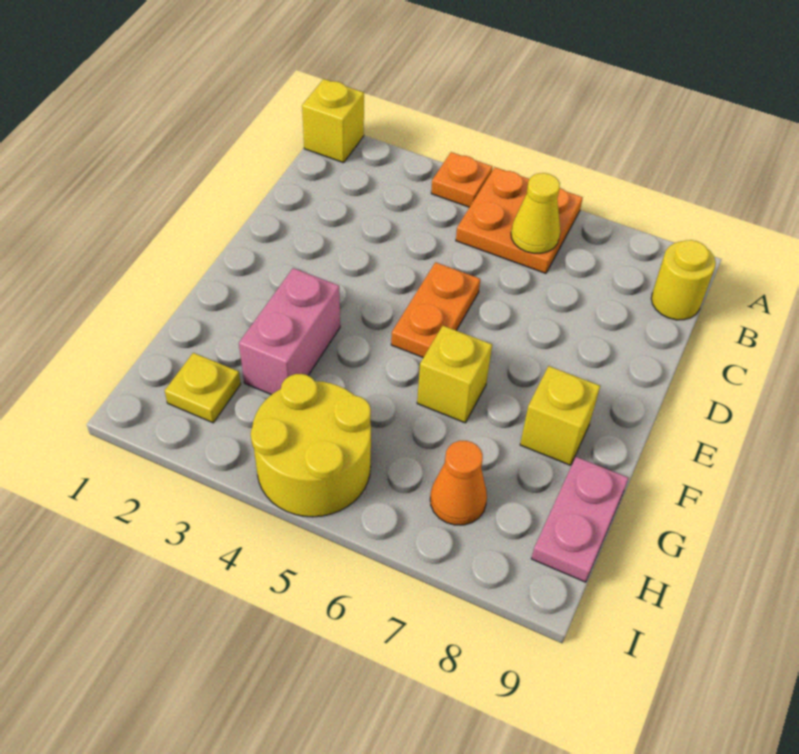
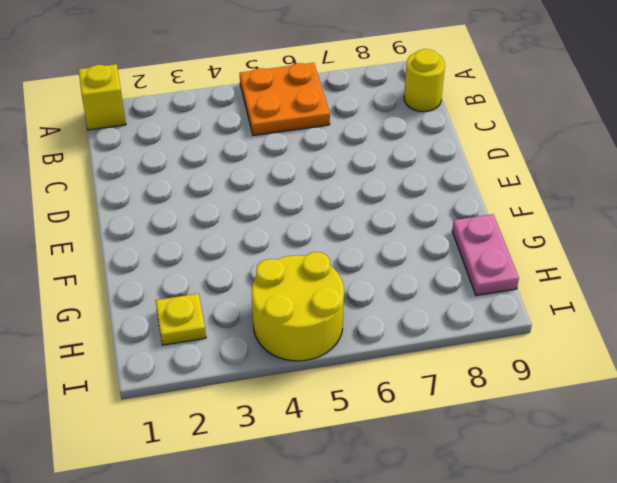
none -> orange plate A4 level 1
none -> orange plate D5:E5 level 1
none -> pink brick F3:G3 level 1

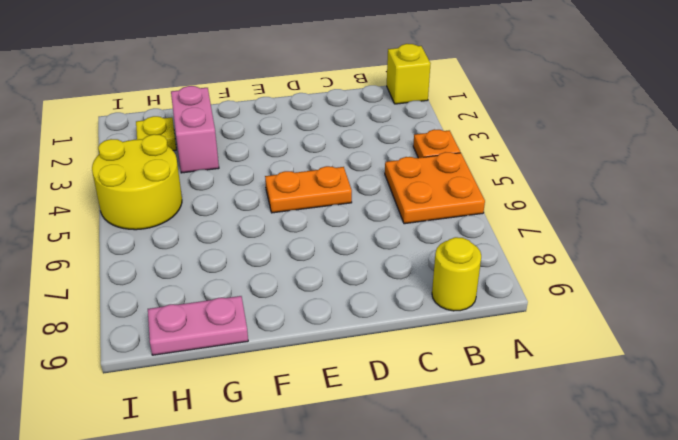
pink brick G2:G3 level 1 -> pink brick F3:G3 level 1
none -> yellow brick F6 level 1
none -> yellow brick F8 level 1
none -> orange cone H7 level 1

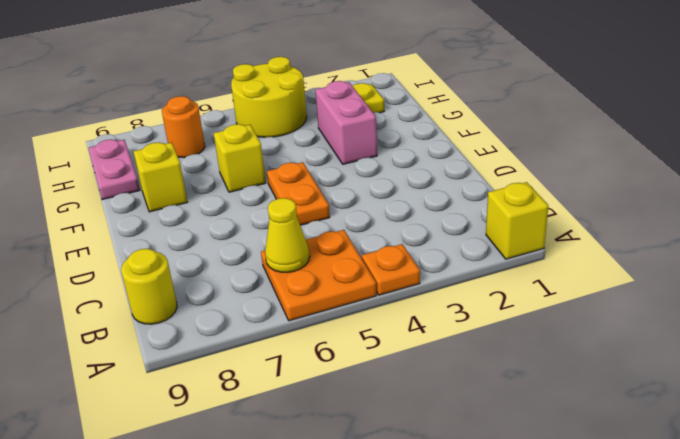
orange round brick H7 level 1 -> orange cone H7 level 1

